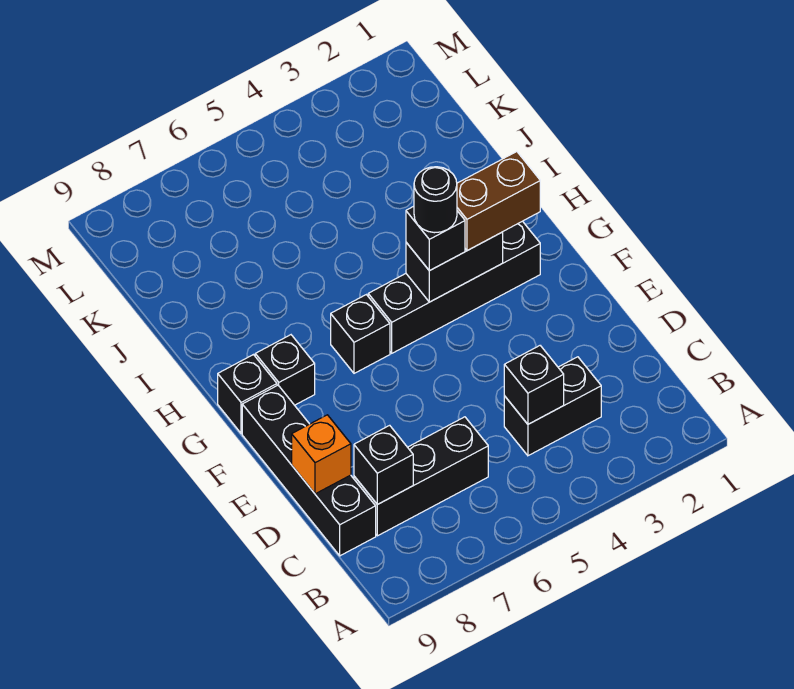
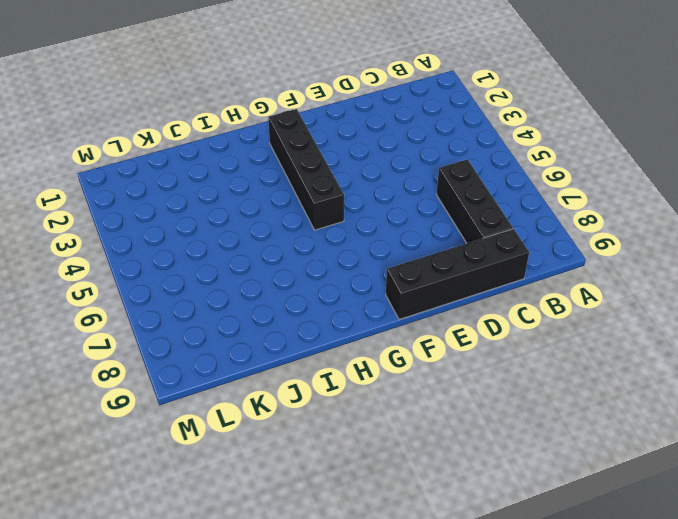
none -> black brick C3:C4 level 1
none -> black brick G6 level 1
none -> black brick G8 level 1

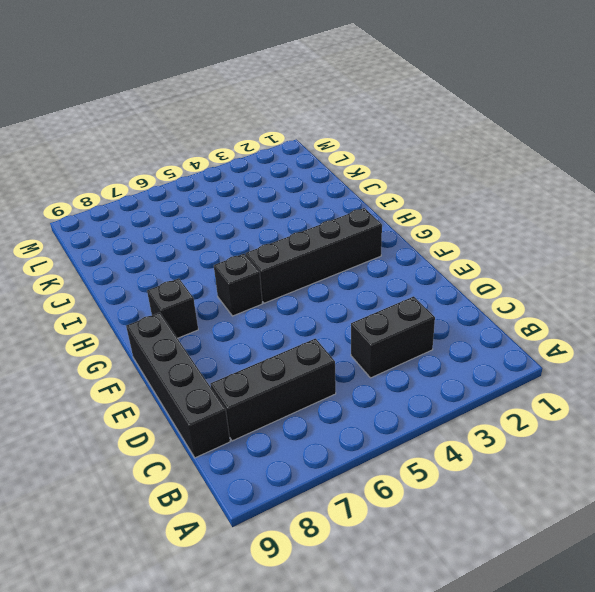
none -> black brick G9 level 1
none -> black brick C4 level 2
none -> black brick C8 level 2

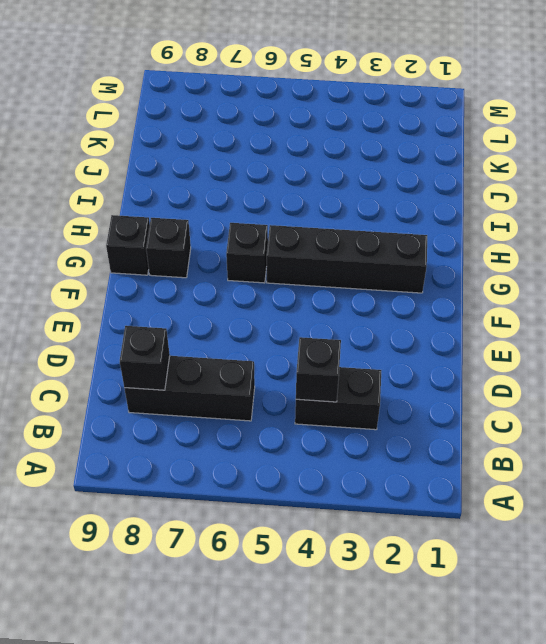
none -> black brick C9:F9 level 1
none -> orange brick D9 level 2
none -> black brick G3:G4 level 2

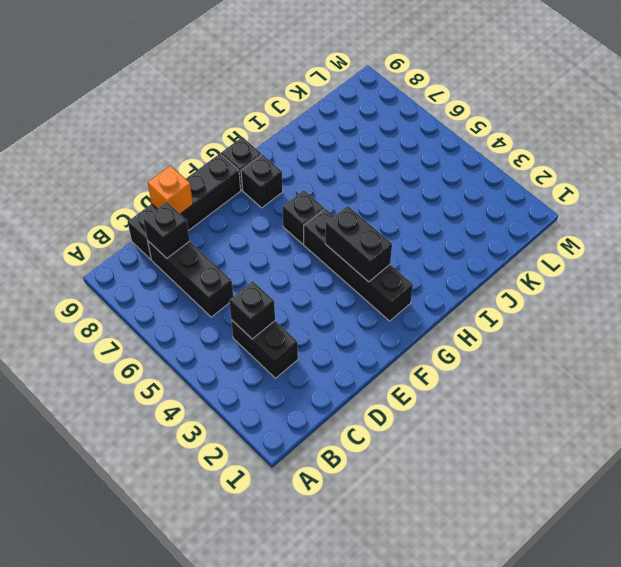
none -> brown brick G2:G3 level 3
none -> black brick G4 level 3
none -> black round brick G4 level 4

